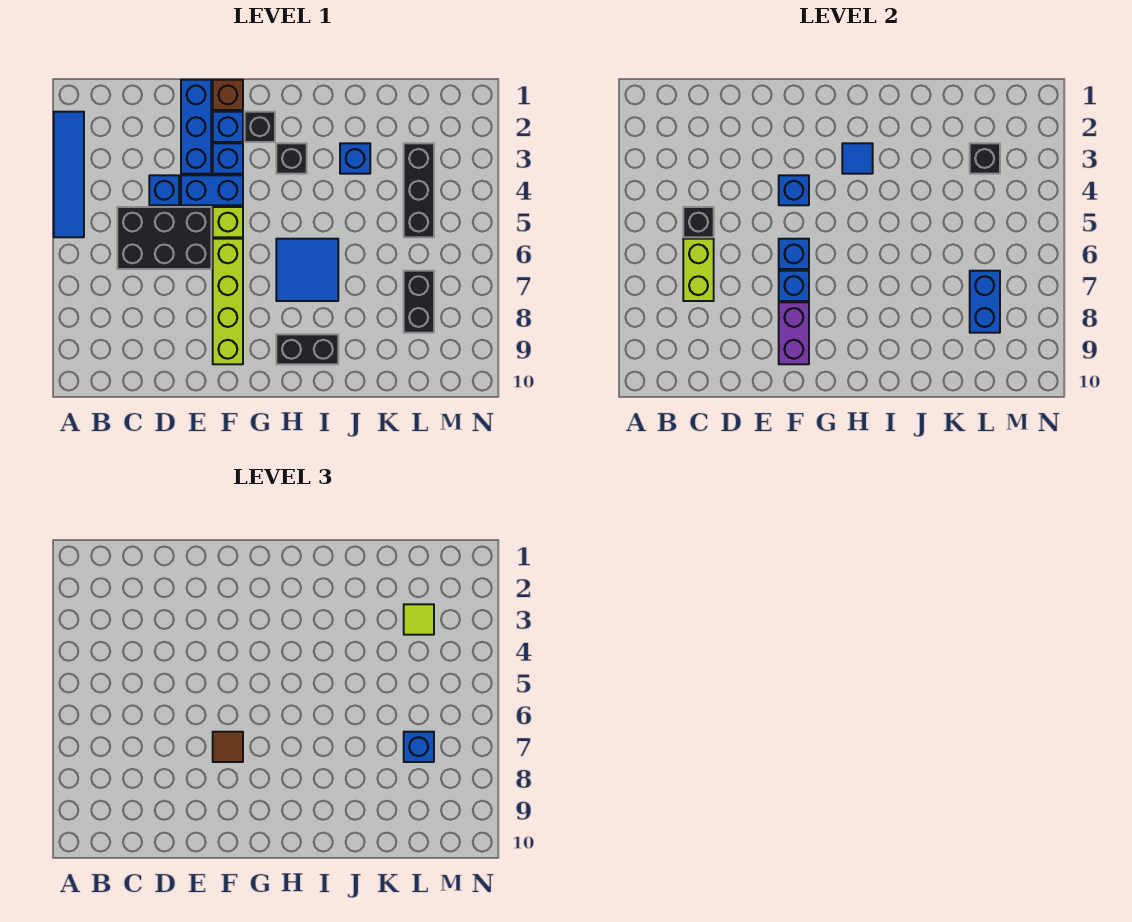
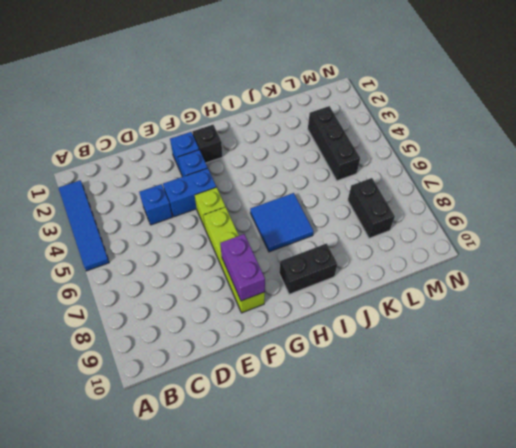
none -> black brick C5:E6 level 1
none -> blue brick E1:E3 level 1
none -> brown brick F1 level 1

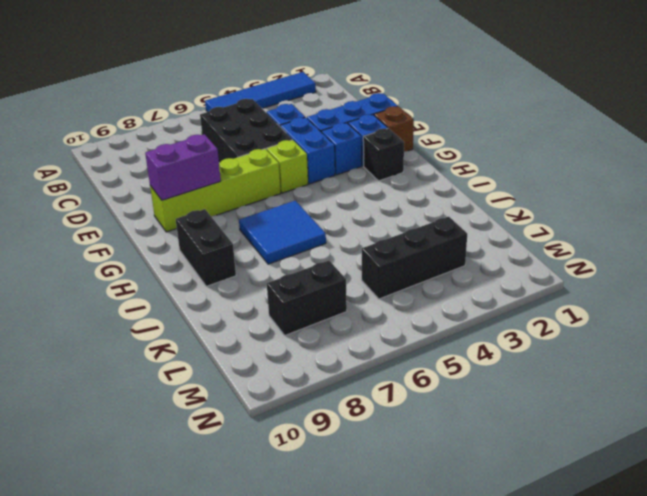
none -> black brick H3 level 1
none -> blue brick J3 level 1
none -> black brick C5 level 2

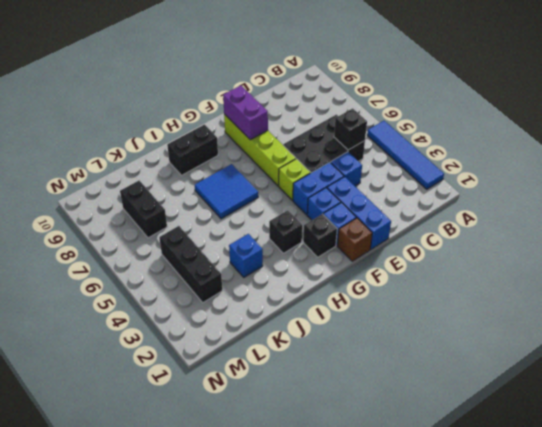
none -> lime brick C6:C7 level 2
none -> blue brick F4 level 2
none -> blue brick F6 level 2

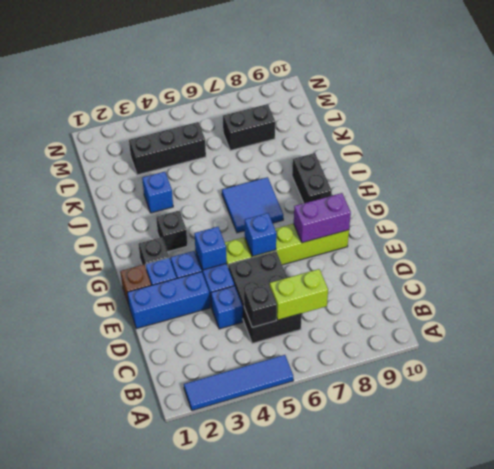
none -> blue brick F7 level 2
none -> blue tile H3 level 2
none -> black brick L3 level 2

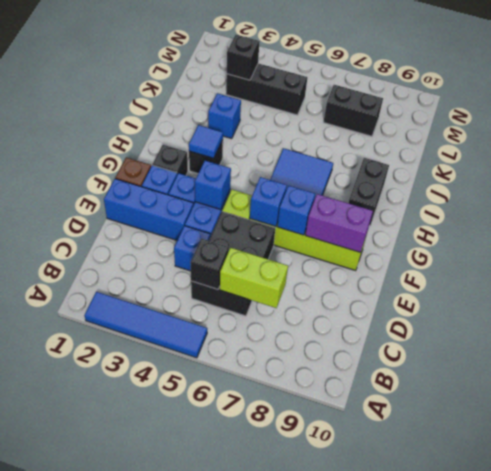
none -> blue brick L7:L8 level 2
none -> brown tile F7 level 3
none -> lime tile L3 level 3

